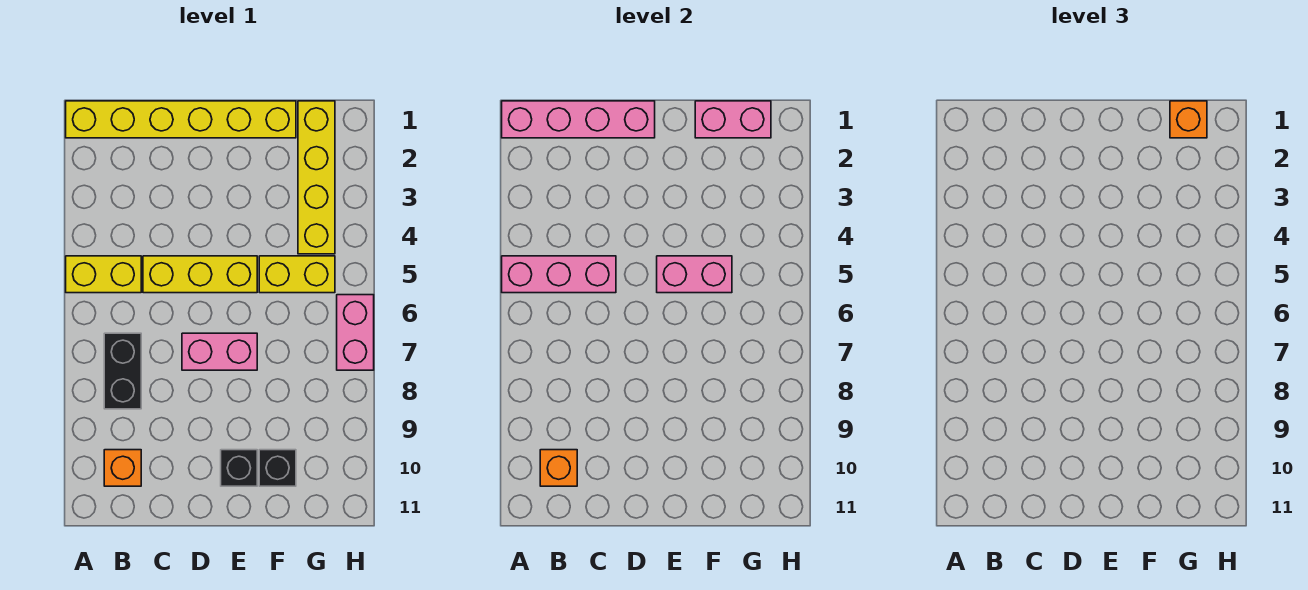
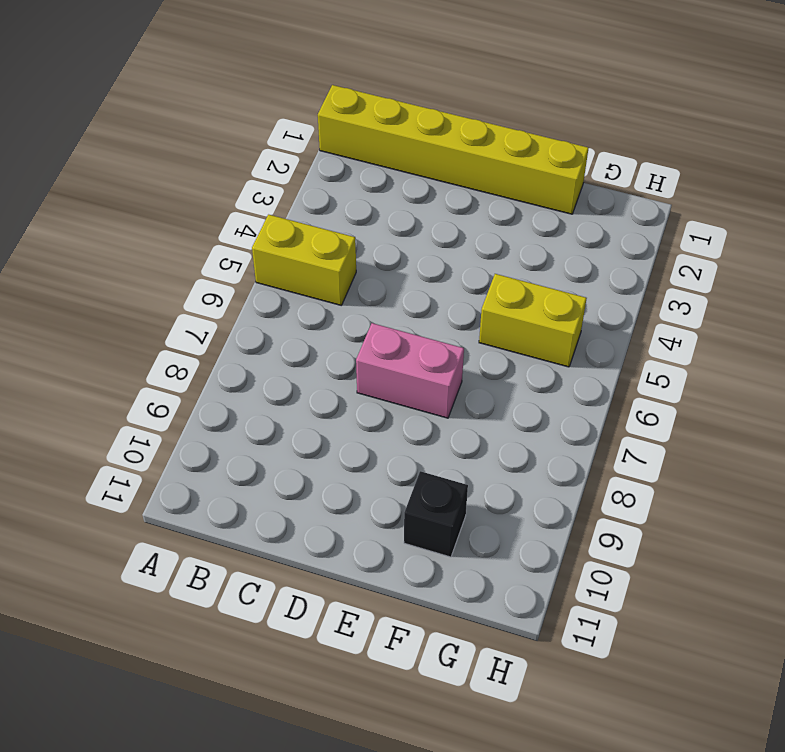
none -> black brick B7:B8 level 1
none -> orange brick B10 level 1
none -> yellow brick C5:E5 level 1

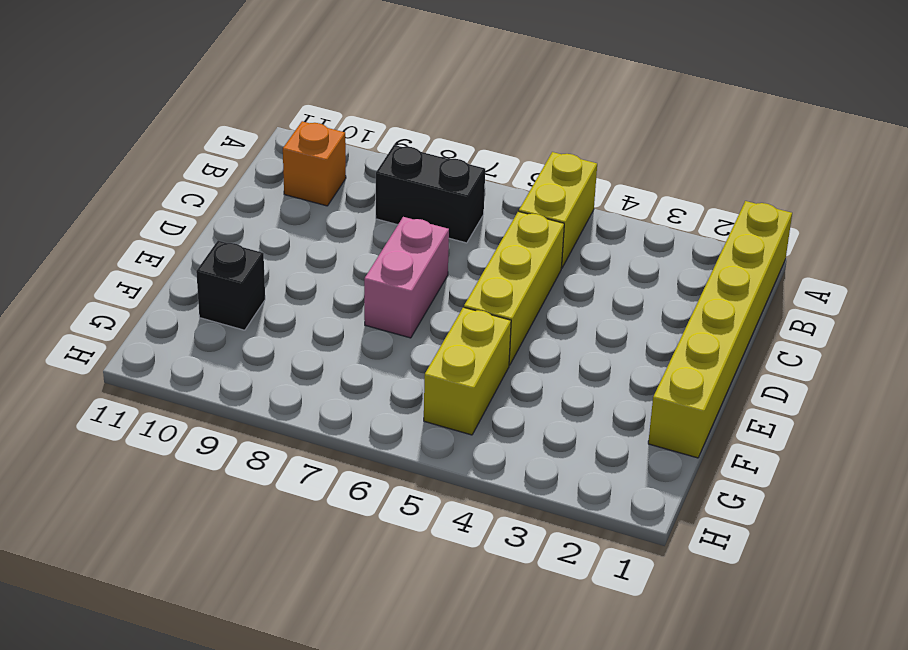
none -> black brick E10 level 1
none -> yellow brick G1:G4 level 1
none -> pink brick H6:H7 level 1

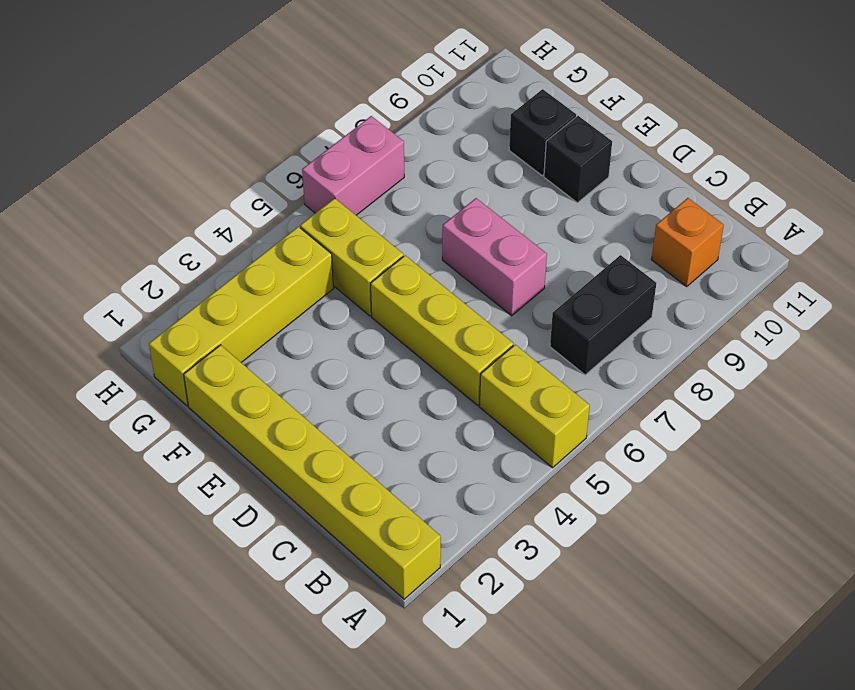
none -> pink brick A1:D1 level 2
none -> pink brick A5:C5 level 2
none -> orange brick B10 level 2

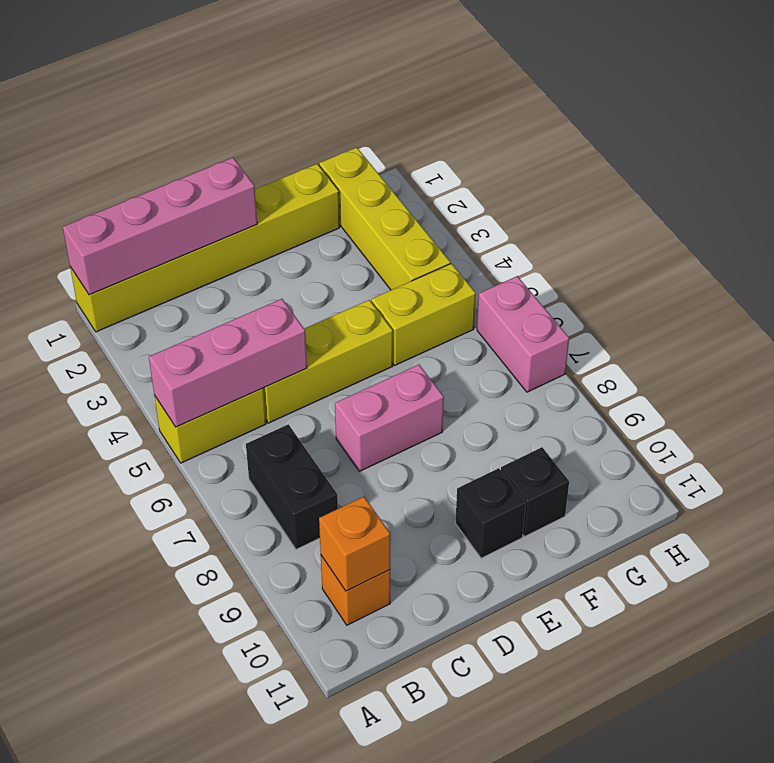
none -> pink brick E5:F5 level 2
none -> pink brick F1:G1 level 2
none -> orange brick G1 level 3

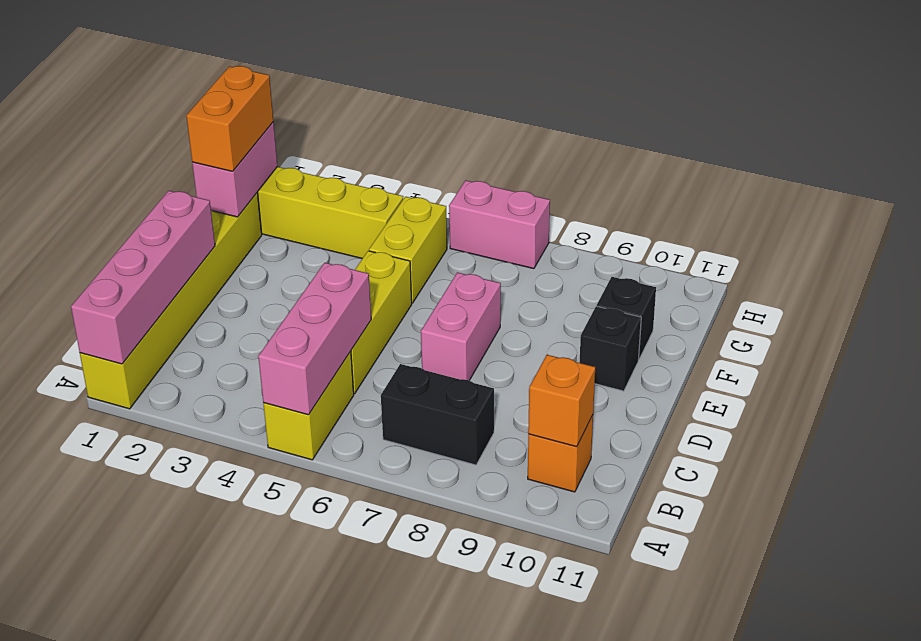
orange brick F1:G1 level 3 -> orange brick G1 level 3
none -> pink brick E5:F5 level 2

